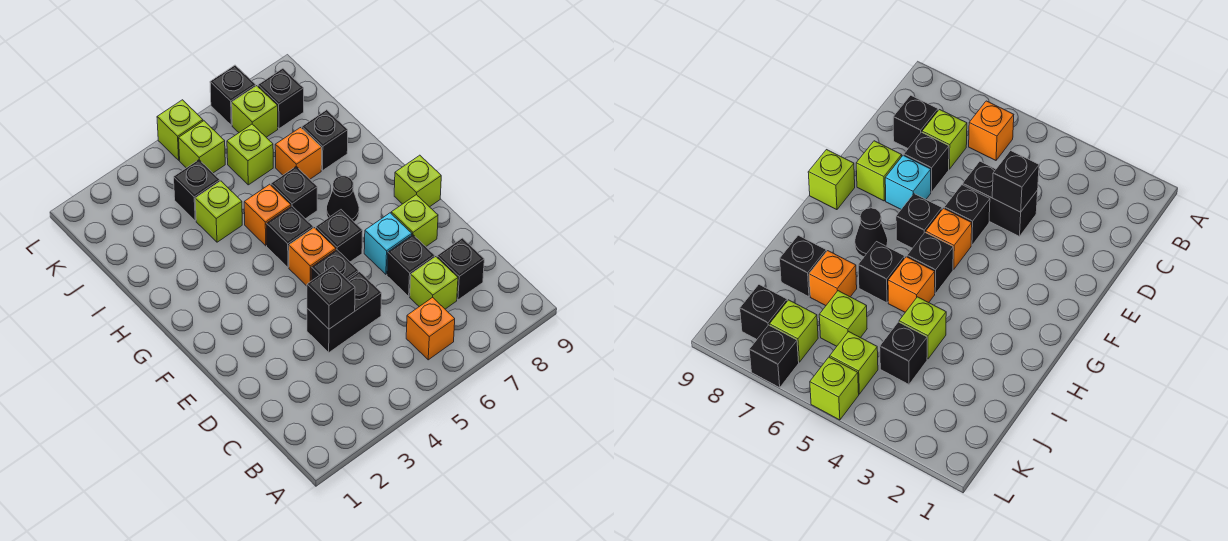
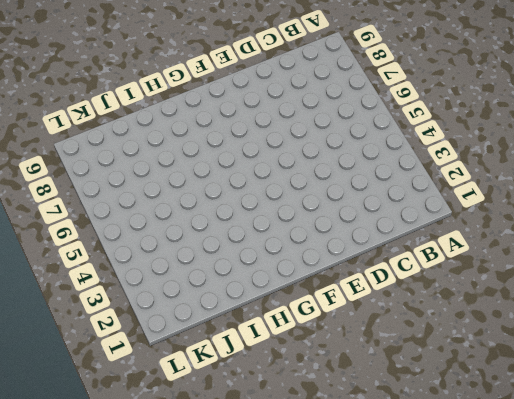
none -> orange brick B6 level 1
none -> lime brick C7 level 1
none -> black brick C8 level 1

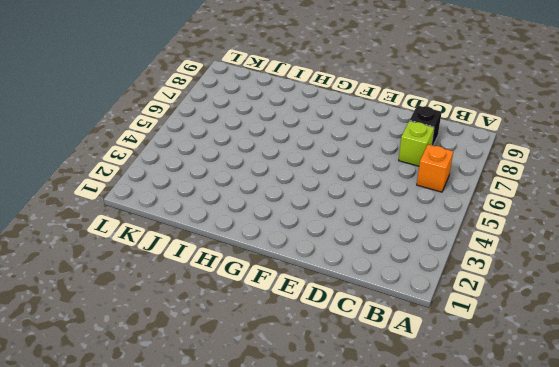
none -> black brick D4:D5 level 1
none -> black brick D7 level 1
none -> black brick E5 level 1

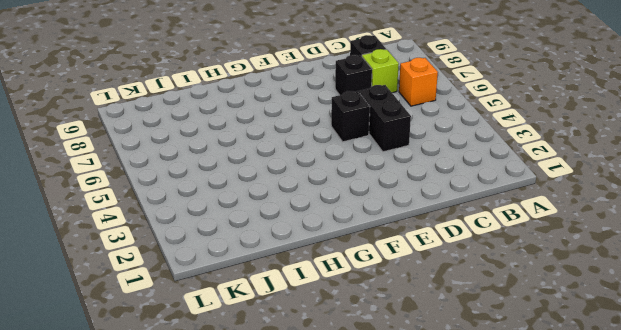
none -> cyan brick E7 level 1
none -> lime brick E8 level 1
none -> orange brick F5 level 1

